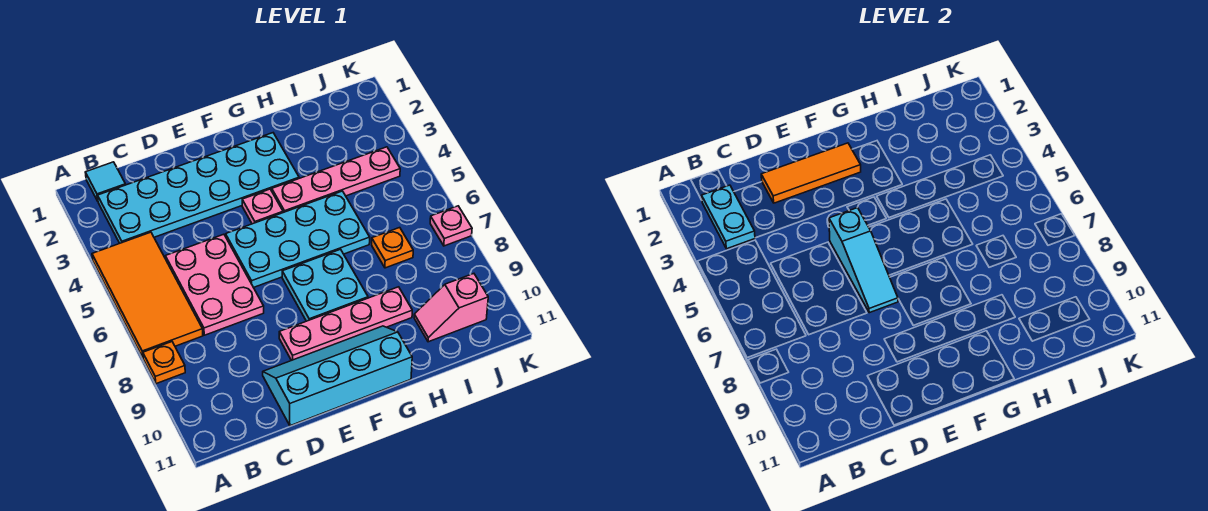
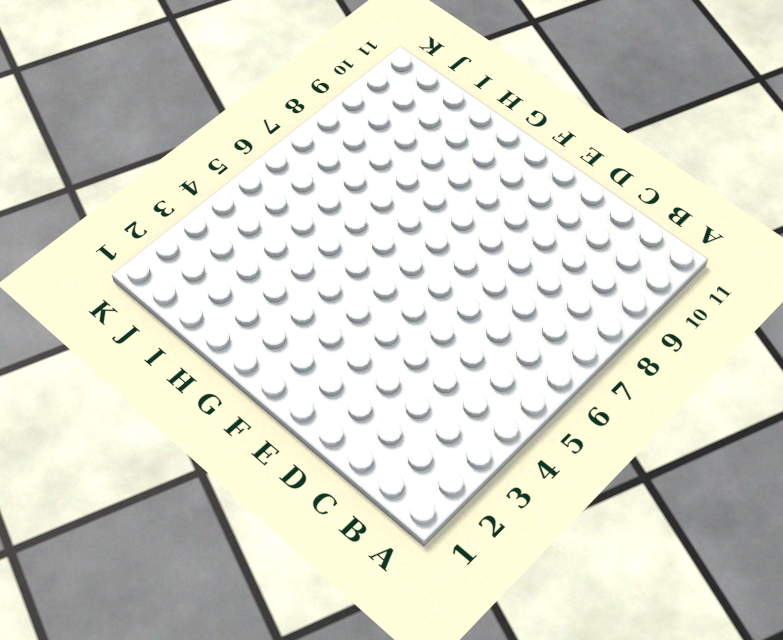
none -> orange tile A4:B7 level 1
none -> orange plate A8 level 1
none -> cyan tile B1 level 1

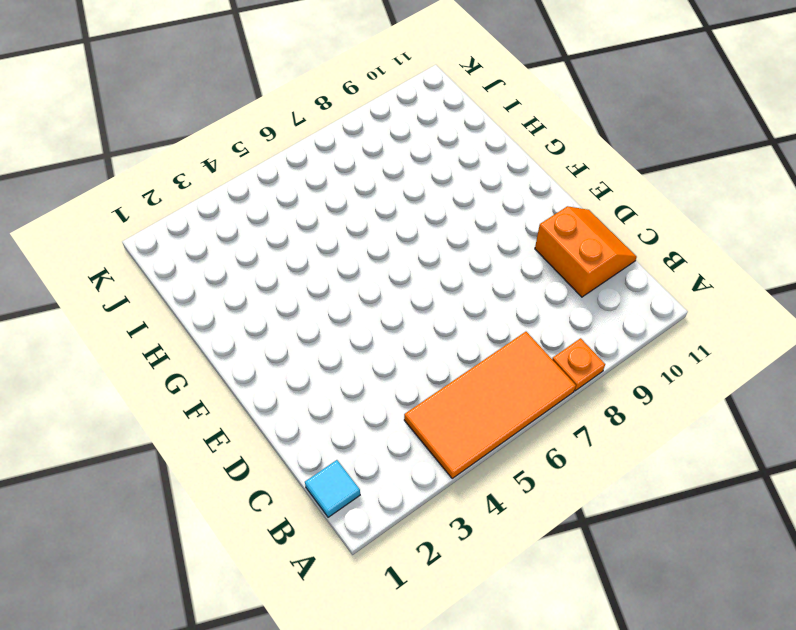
orange slope C10:D11 level 1 top 10 -> cyan slope D10:G11 level 1 top 11
none -> cyan plate B2:G3 level 1
none -> pink plate C5:D7 level 1
none -> cyan plate E5:H6 level 1

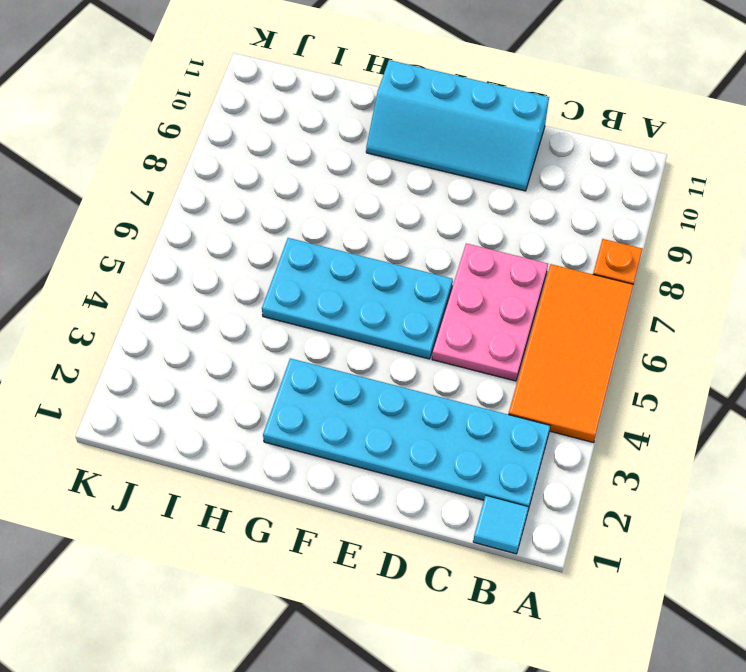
none -> pink plate E9:H9 level 1
none -> pink plate F4 level 1
none -> cyan plate F7:G8 level 1

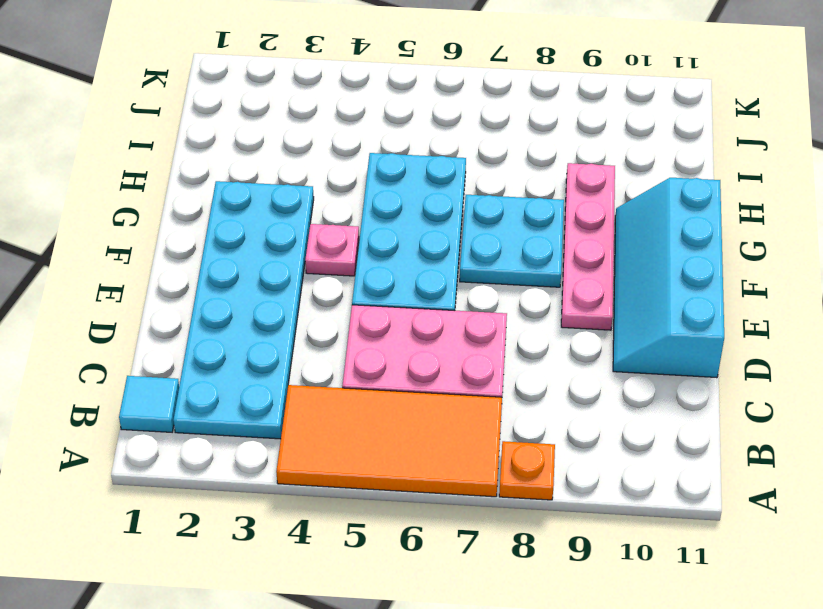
none -> pink plate G4:J4 level 1
none -> orange plate I7 level 1
none -> pink slope I10:J10 level 1 top J

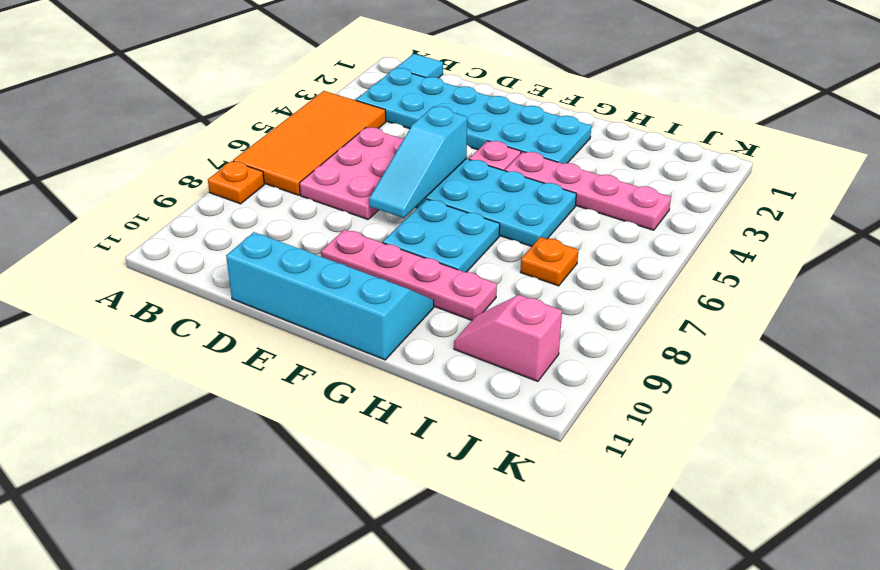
none -> pink plate K7 level 1
none -> cyan plate B2:B3 level 2
none -> orange tile D2:F2 level 2

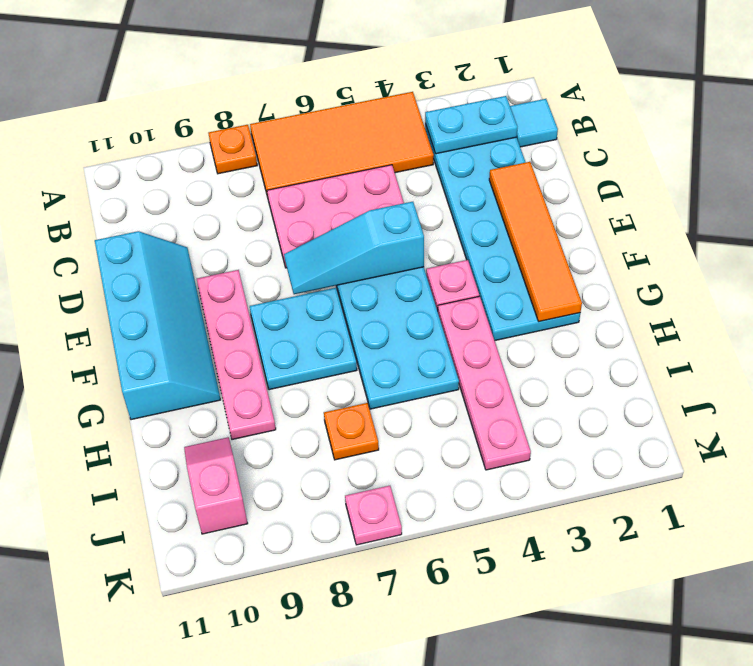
orange tile D2:G2 level 2 -> orange tile D2:F2 level 2

